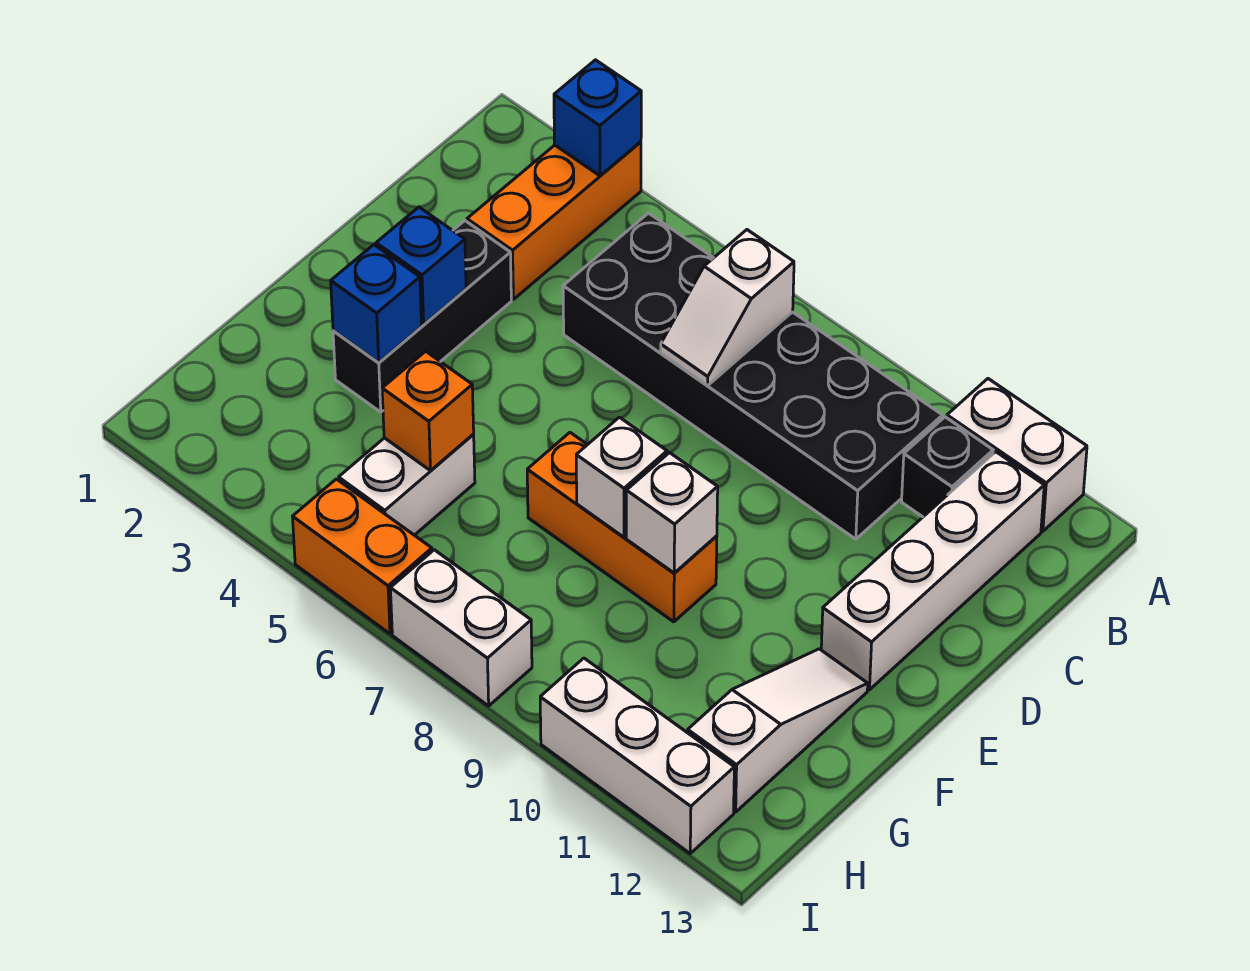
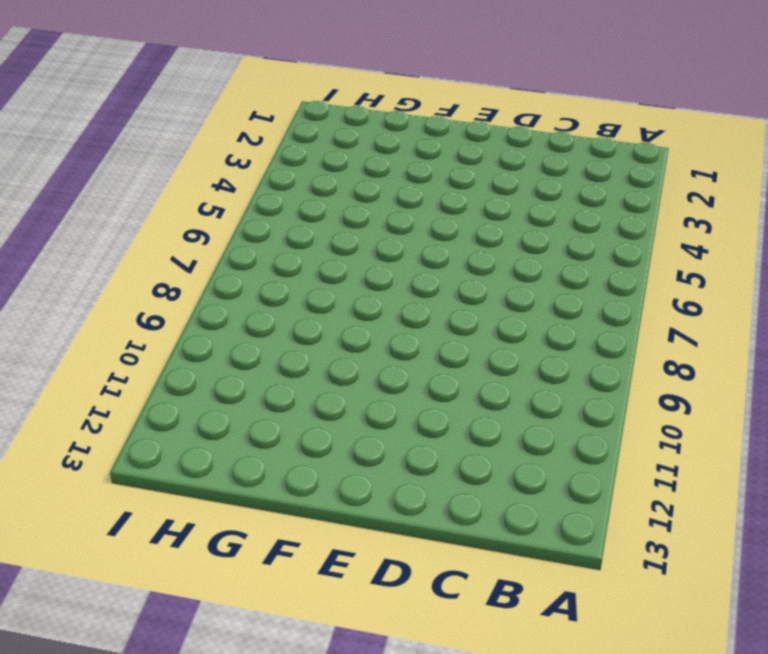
none -> orange brick A3:C3 level 1
none -> white brick A11:A12 level 1
none -> black brick B5:C10 level 1

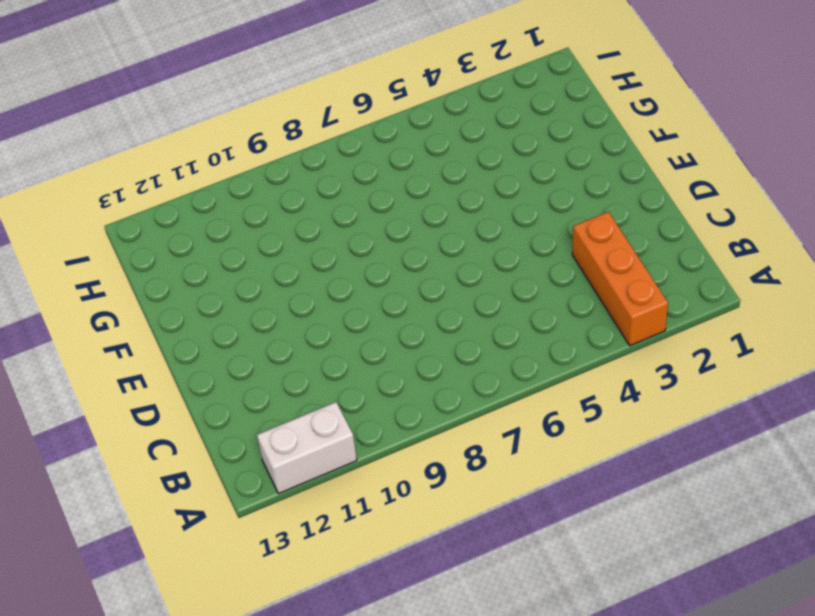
none -> black brick B5:C10 level 1
none -> black brick B11 level 1
none -> white brick B12:E12 level 1

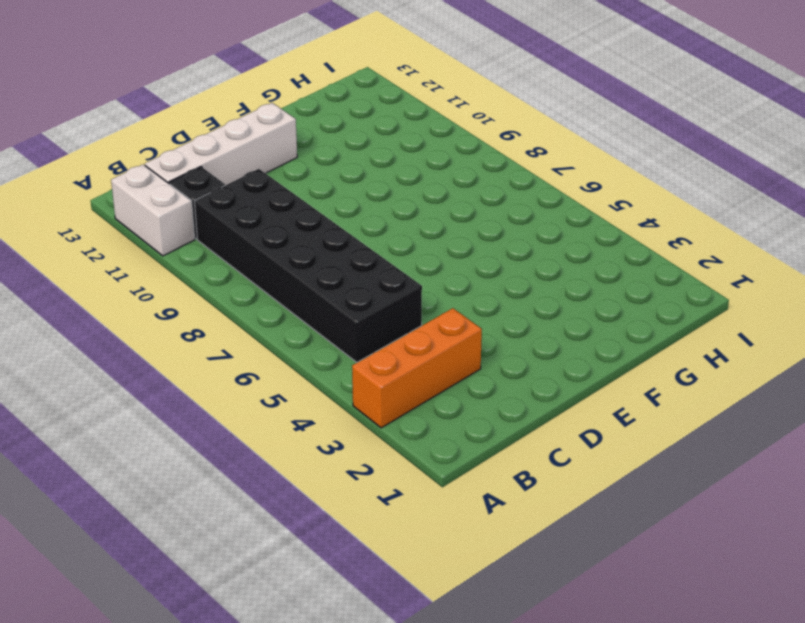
none -> black brick D3:F3 level 1
none -> orange brick F7:F9 level 1
none -> white slope F12:H12 level 1 top H

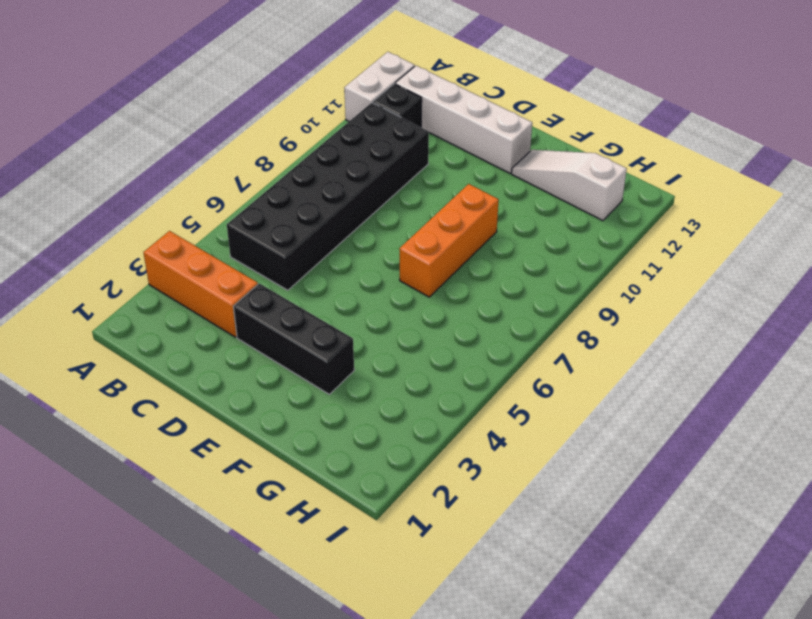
none -> white brick G5:H5 level 1
none -> orange brick I5:I6 level 1
none -> white brick I7:I8 level 1

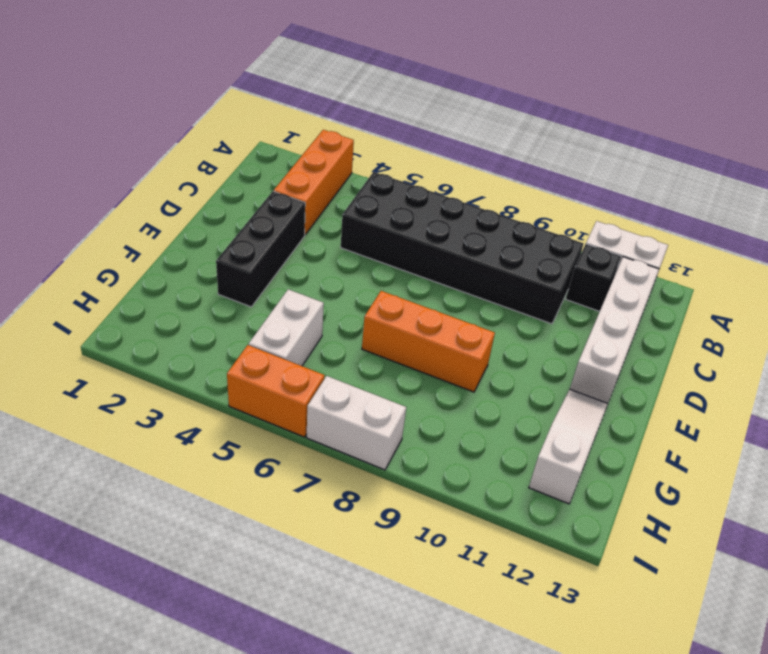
none -> white brick I10:I12 level 1
none -> blue brick A3 level 2
none -> white slope B7:C7 level 2 top B

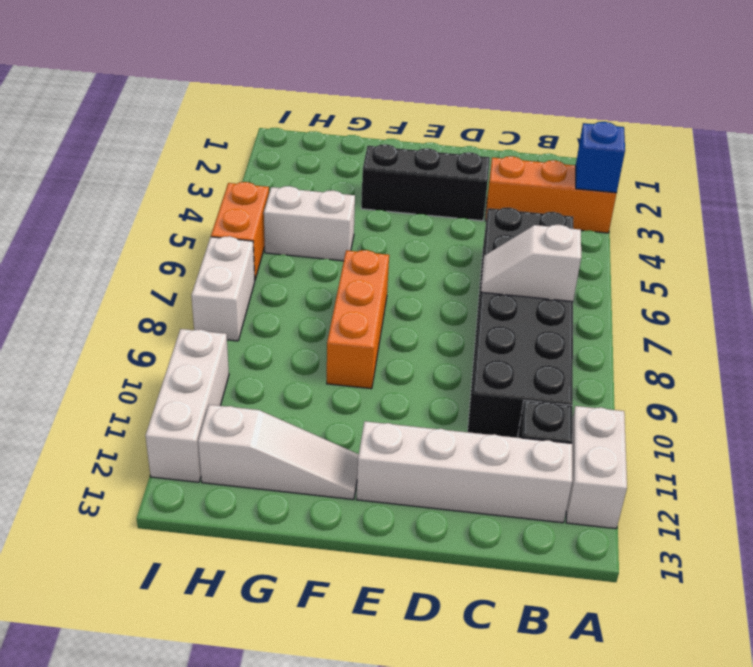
none -> blue brick E3 level 2
none -> blue brick F3 level 2
none -> white brick F8 level 2

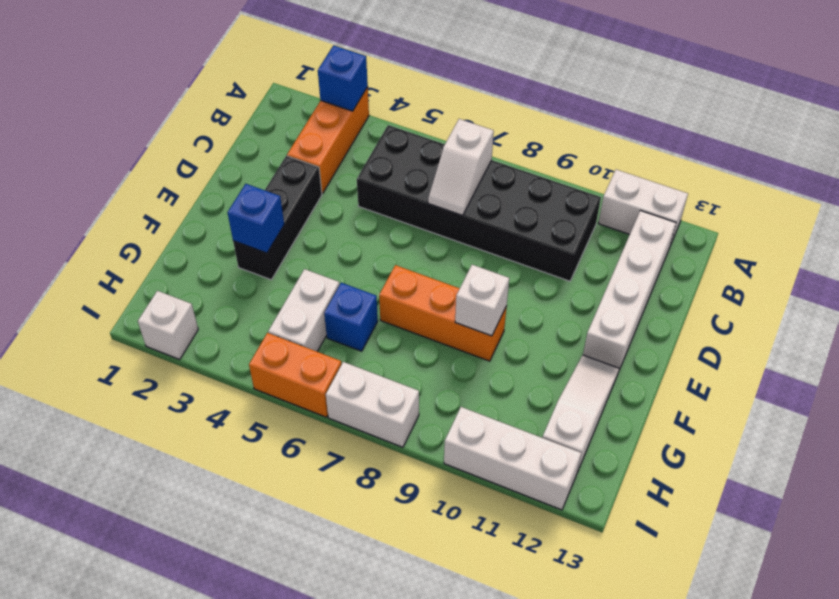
blue brick G6 level 1 -> blue brick E3 level 2
white brick I2 level 1 -> white brick F8 level 2
none -> black brick B11 level 1
none -> orange brick G5 level 2

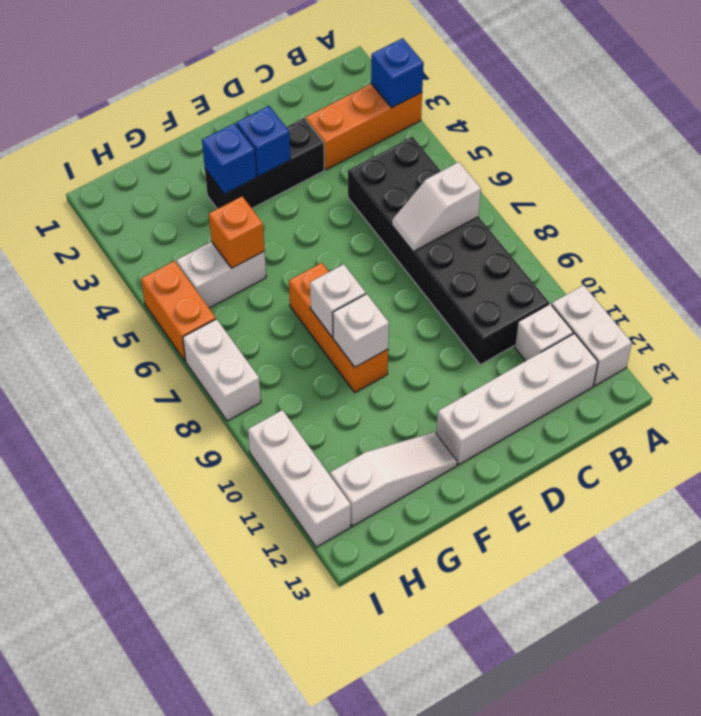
white brick B11 level 1 -> black brick B11 level 1

